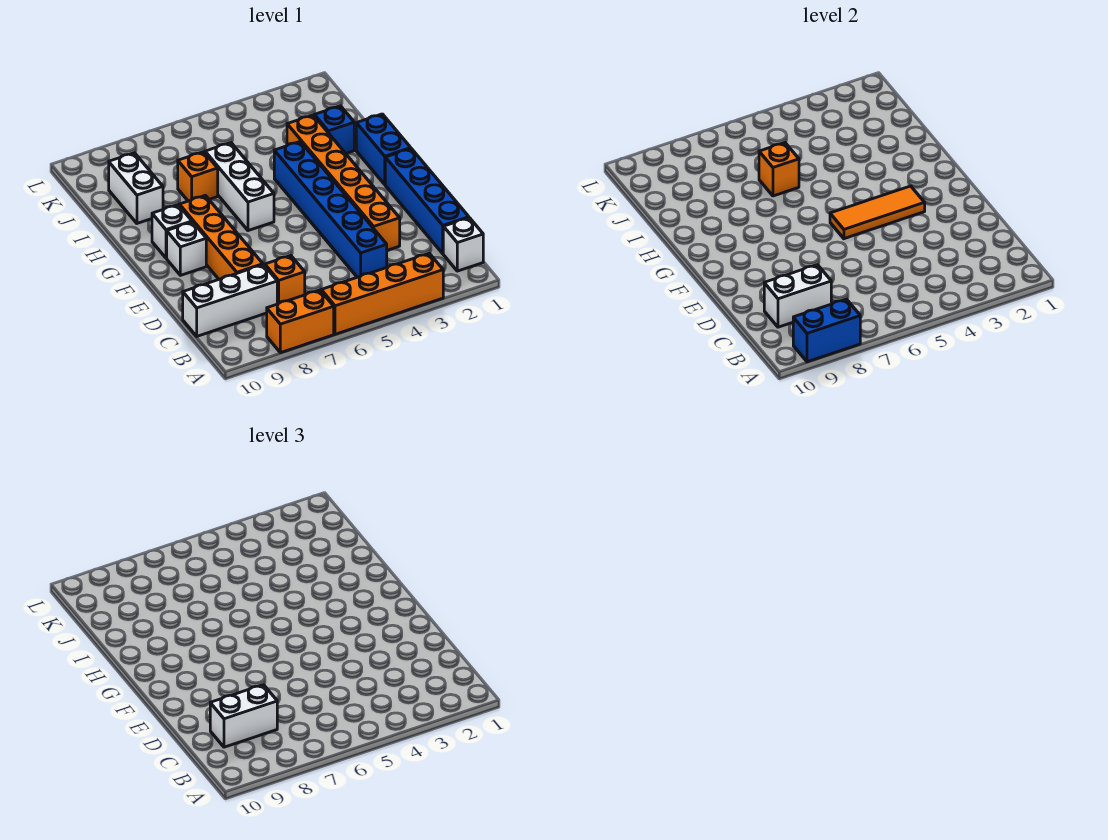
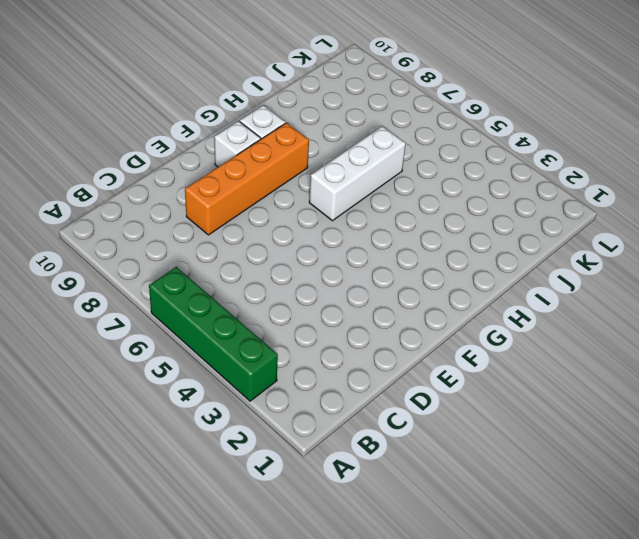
green brick A3:A6 level 1 -> orange brick A3:A6 level 1
none -> orange brick A7:A8 level 1
none -> white brick B1 level 1
none -> blue brick C1:F1 level 1

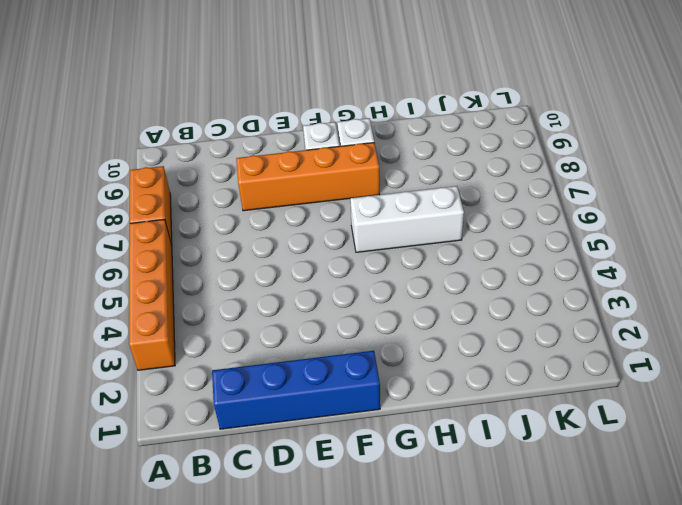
none -> white brick B1 level 1
none -> blue brick C4:H4 level 1
none -> orange brick C7 level 1

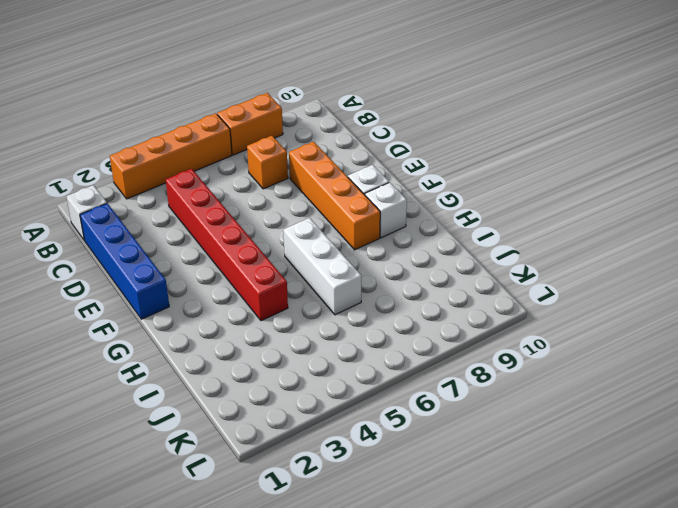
red brick C4:H4 level 1 -> blue brick C4:H4 level 1
none -> white brick C8:C10 level 1
none -> orange brick D3:I3 level 1
none -> blue brick G1:H1 level 1

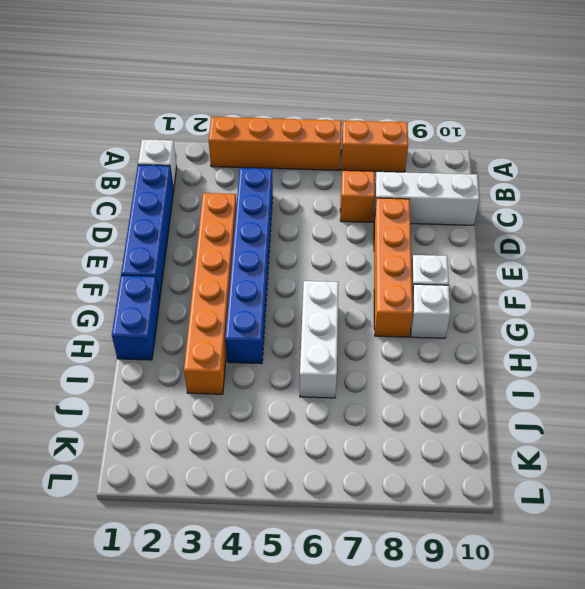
none -> blue brick I2 level 1
none -> orange brick I7 level 1
none -> white brick I9:J9 level 1

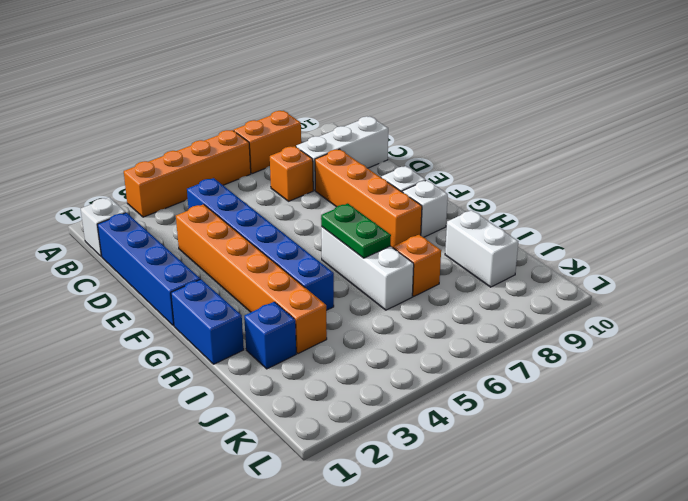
green plate G6:H6 level 2 -> none
none -> blue brick A8:A9 level 2
none -> white brick C8:C9 level 2
none -> orange tile F3:F5 level 2

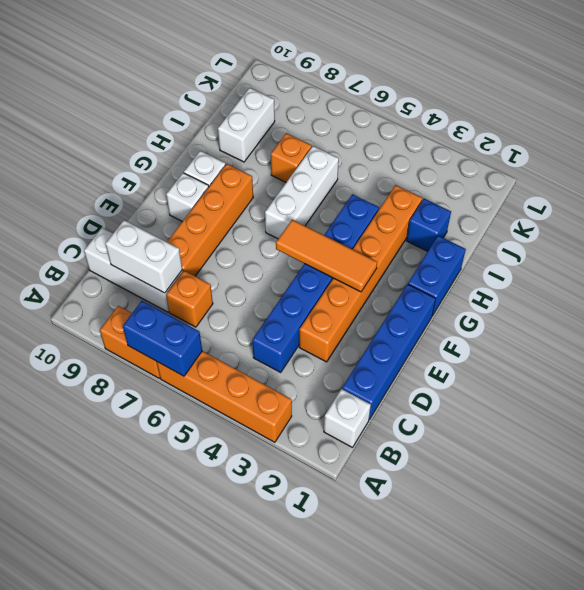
blue brick A6:A7 level 2 -> blue brick A8:A9 level 2
none -> orange brick I6 level 2
none -> white brick C8:C9 level 3

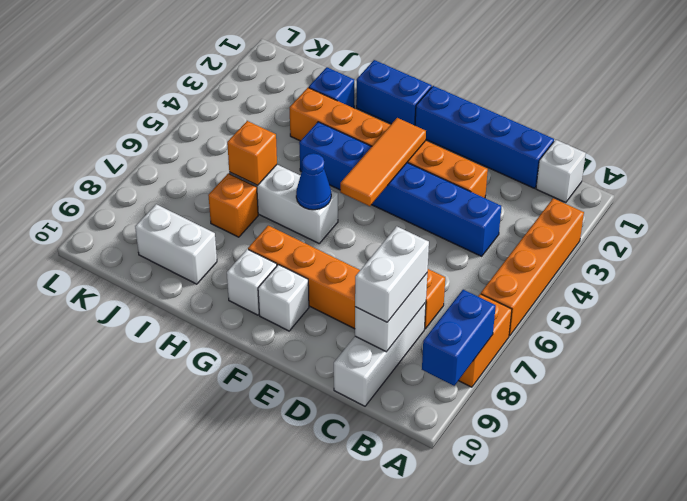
blue cone G6 level 2 -> none

